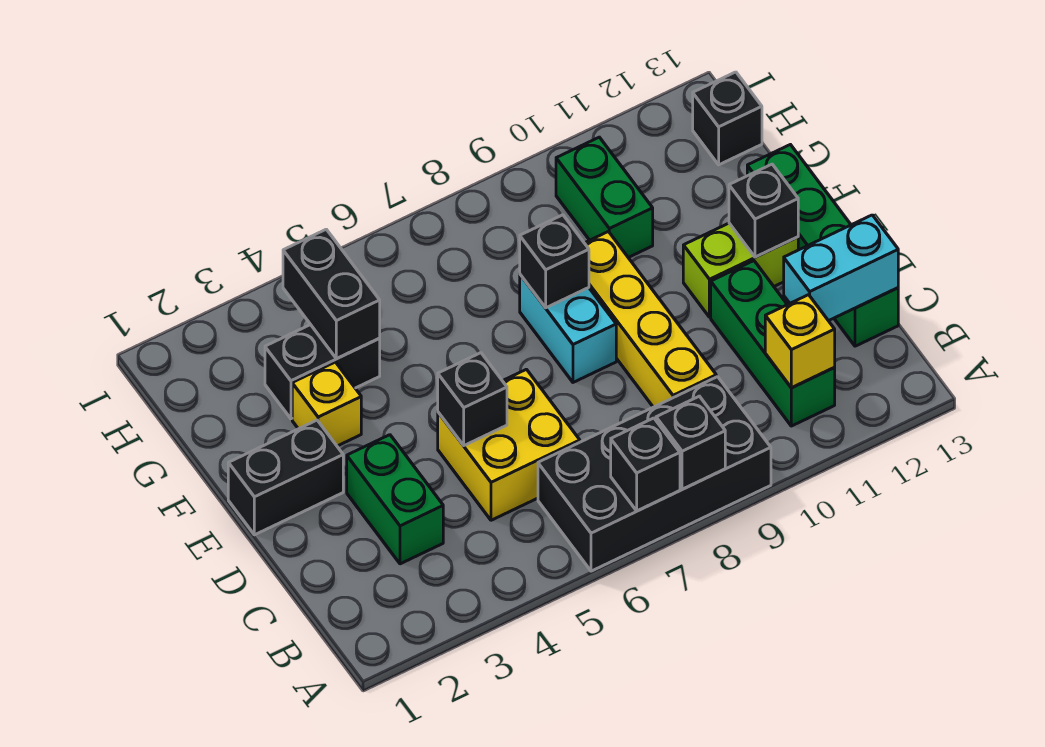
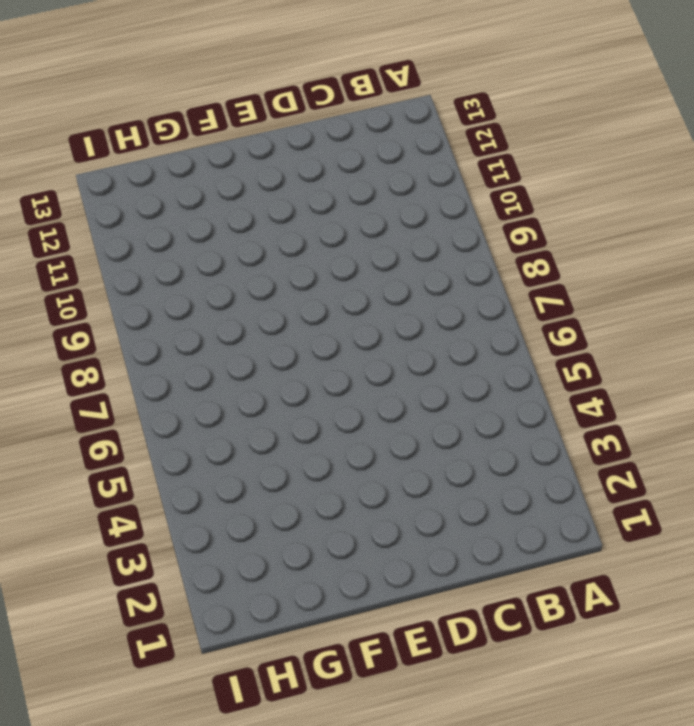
none -> black brick A6:B9 level 1
none -> green brick B11:D11 level 1
none -> green brick C3:D3 level 1

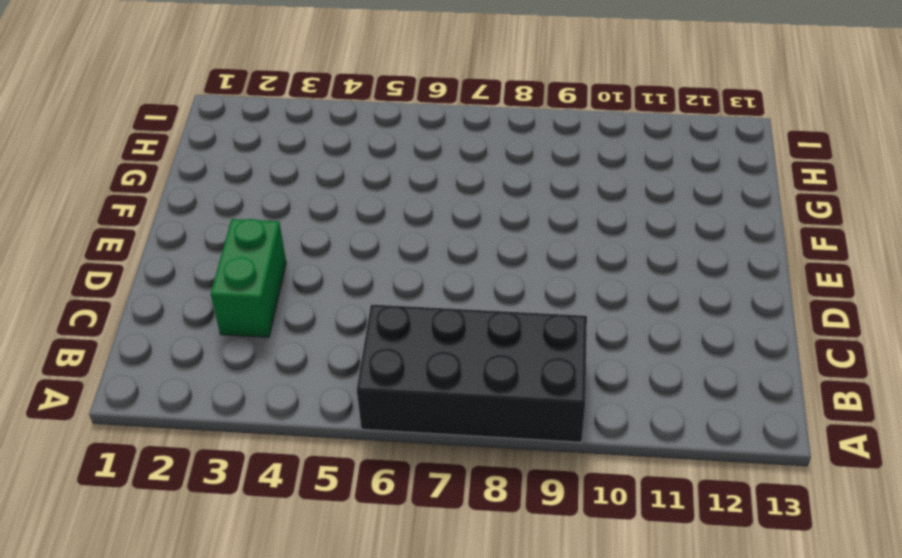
none -> green brick B11:D11 level 1
none -> yellow brick C5:D6 level 1
none -> yellow brick C9:F9 level 1

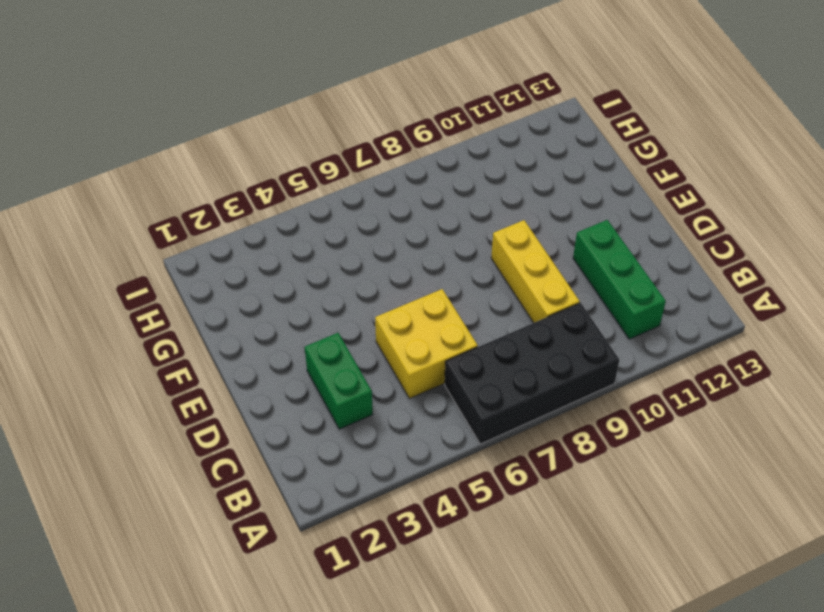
yellow brick C9:E9 level 1 -> yellow brick C9:F9 level 1
none -> green brick C13:F13 level 1
none -> black brick E1:E2 level 1
none -> cyan brick E8:F8 level 1

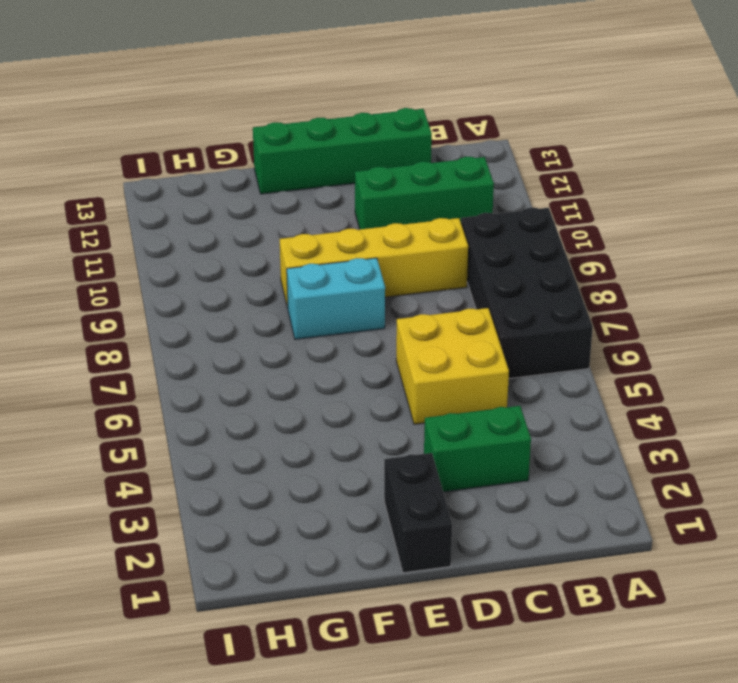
none -> lime brick E11:E12 level 1
none -> yellow brick F3 level 1
none -> black brick G3:G4 level 1

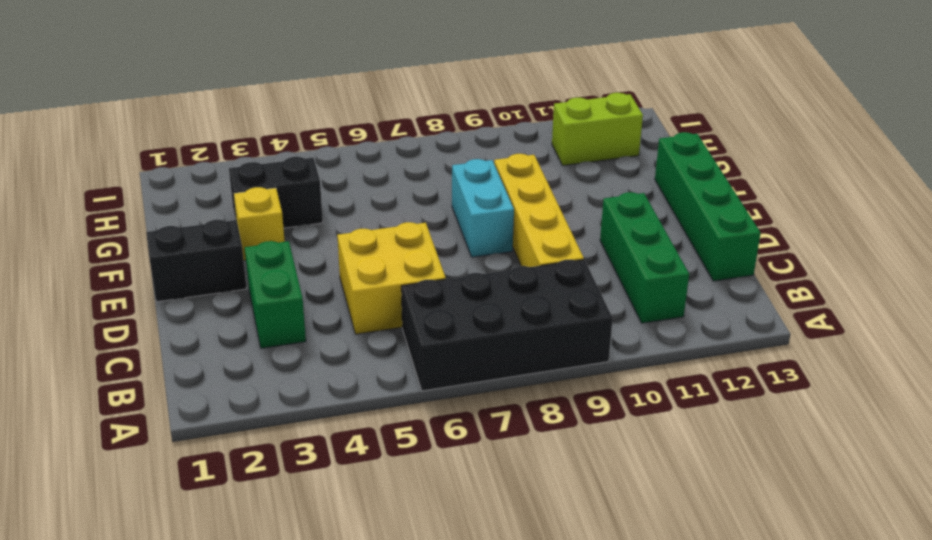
lime brick H11:H12 level 1 -> lime brick E11:E12 level 1
none -> green brick G10:H10 level 1
none -> black brick H13 level 1
none -> black brick A7 level 2

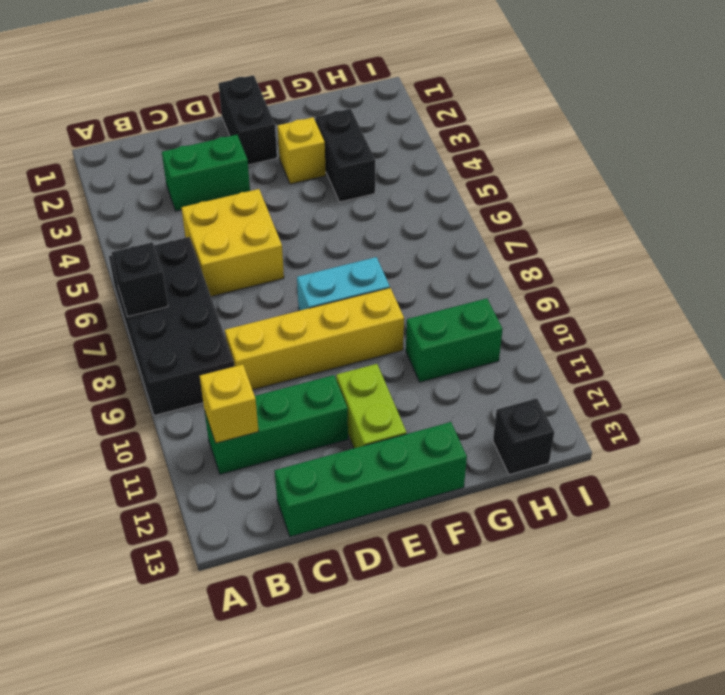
none -> black brick A8 level 2
none -> cyan brick C12:C13 level 2
none -> black brick D5 level 2

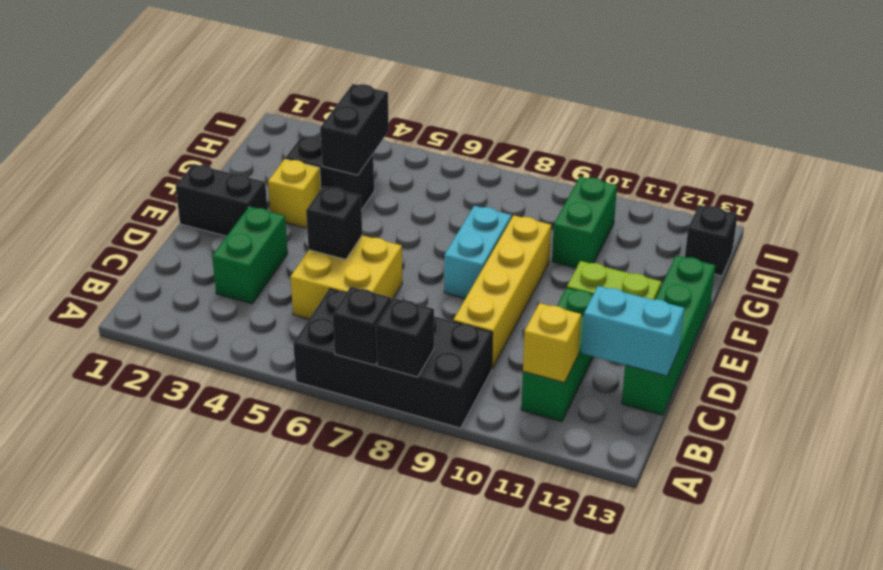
none -> black brick E12 level 2
none -> black brick F8 level 2

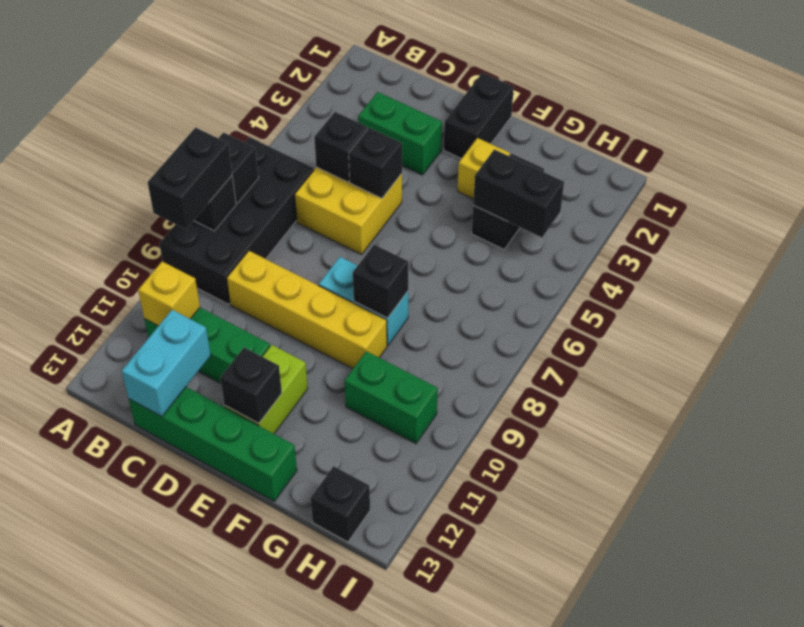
black brick A8:A9 level 3 -> none
black brick C5 level 2 -> none

